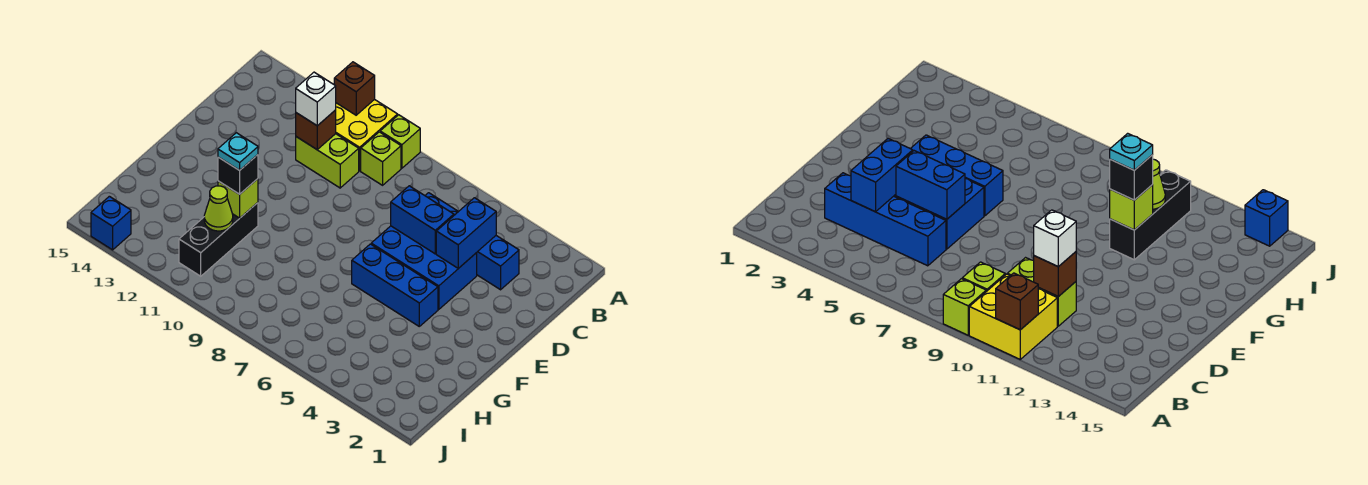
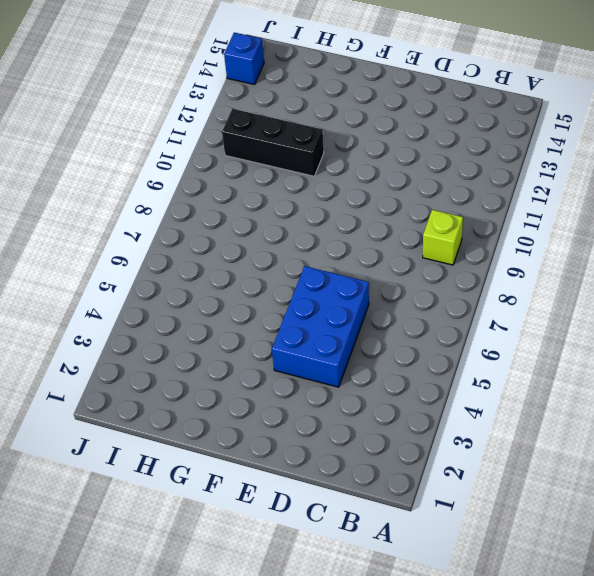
none -> lime brick A9 level 1
none -> yellow brick A10:B11 level 1
none -> blue brick C3:C6 level 1

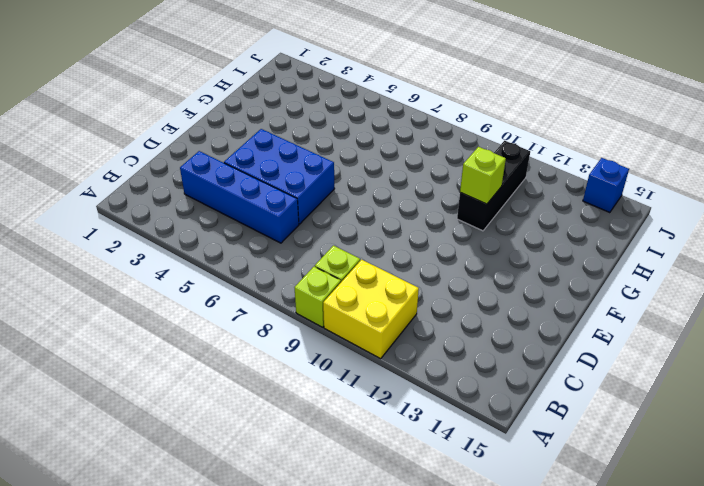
none -> lime brick C10:C11 level 1
none -> blue brick F4:F6 level 1
none -> brown brick A11 level 2

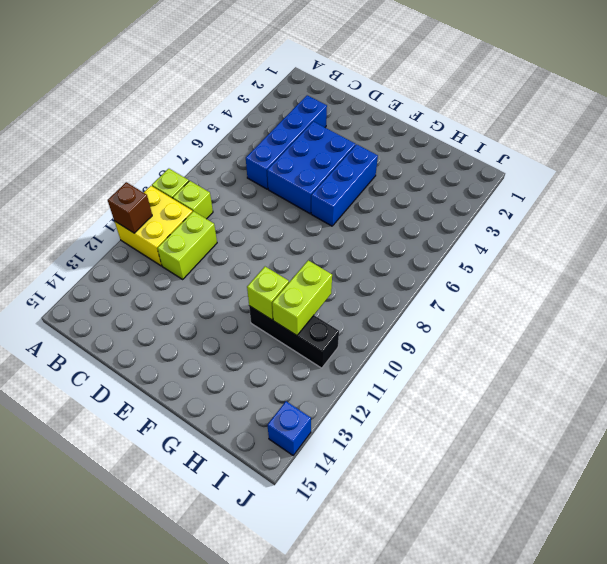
lime brick H10:H11 level 2 -> lime cone H11 level 2
none -> blue brick C4:D4 level 2
none -> brown brick C11 level 2
none -> blue brick D5:D6 level 2

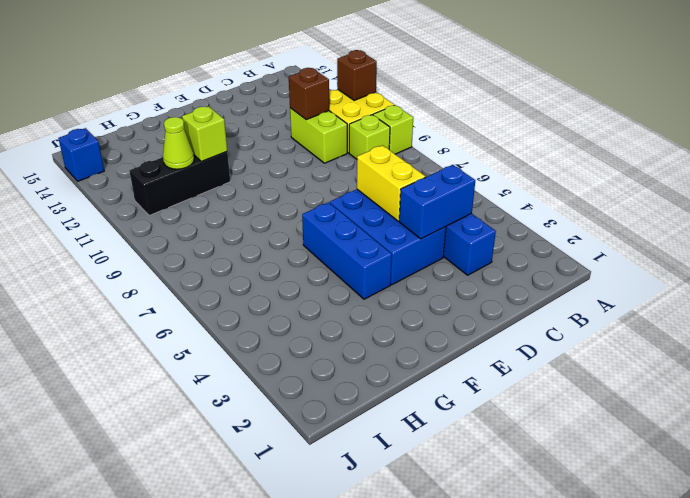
yellow brick D5:D6 level 2 -> blue brick D5:D6 level 2
none -> white brick C11 level 3
none -> black brick G11 level 3
none -> cyan plate G11 level 4

